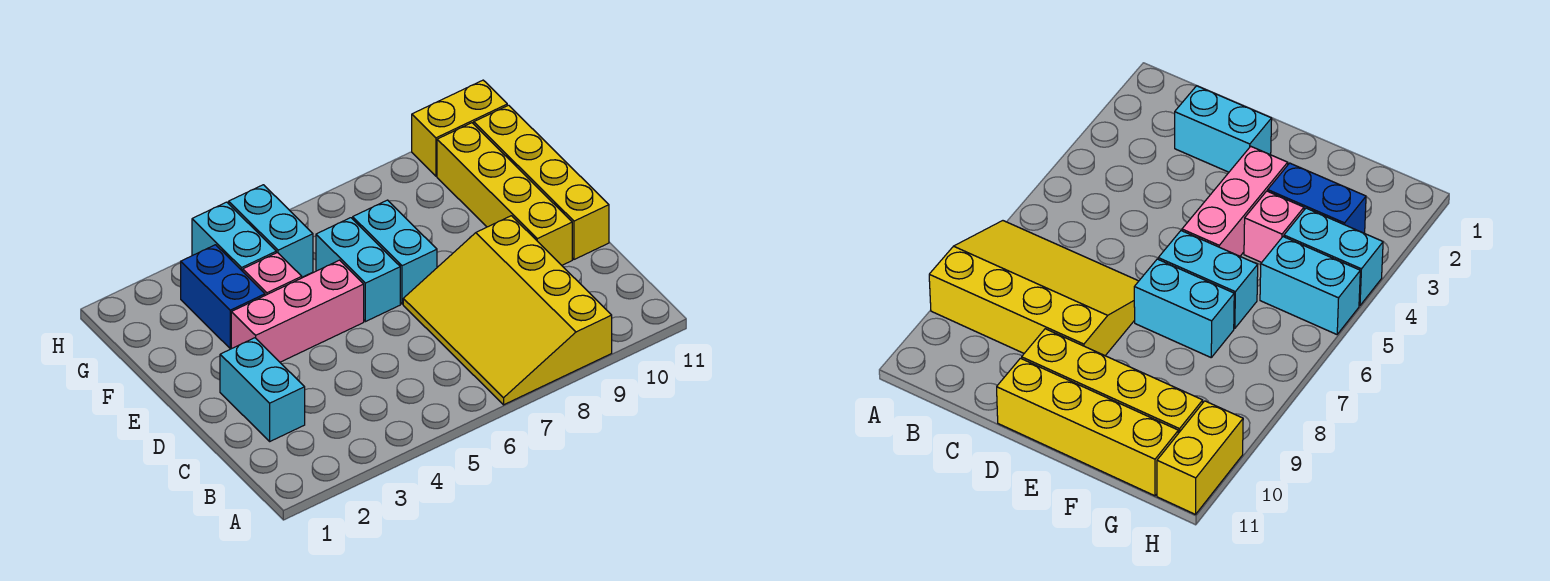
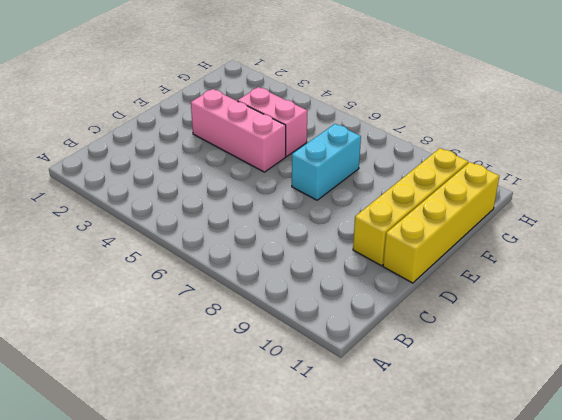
pink brick F4:F5 level 1 -> pink brick F4 level 1
none -> yellow slope A7:D9 level 1 top 9
none -> cyan brick C2:D2 level 1
none -> cyan brick E6:F6 level 1

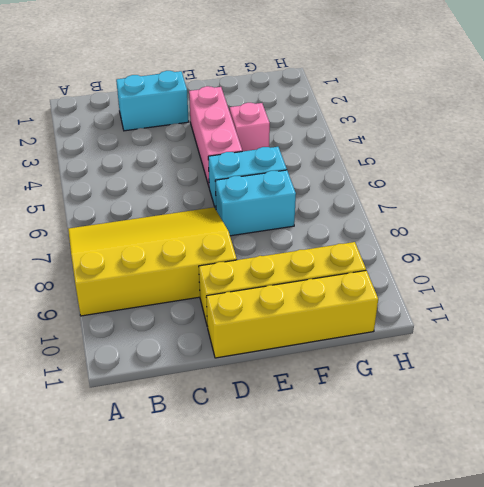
none -> blue brick F3:G3 level 1
none -> cyan brick G4:H4 level 1
none -> cyan brick G5:H5 level 1

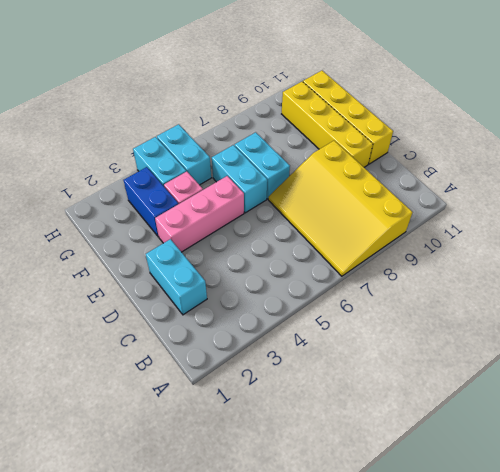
none -> yellow brick H10:H11 level 1

